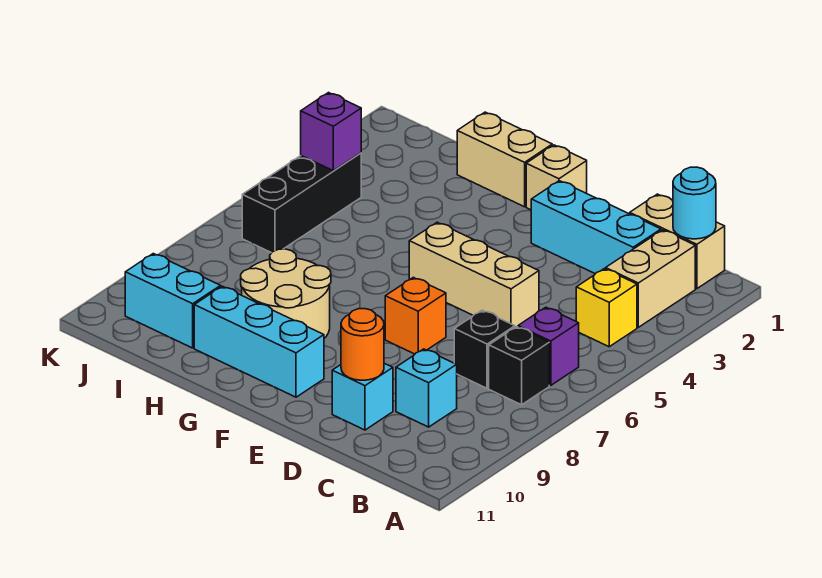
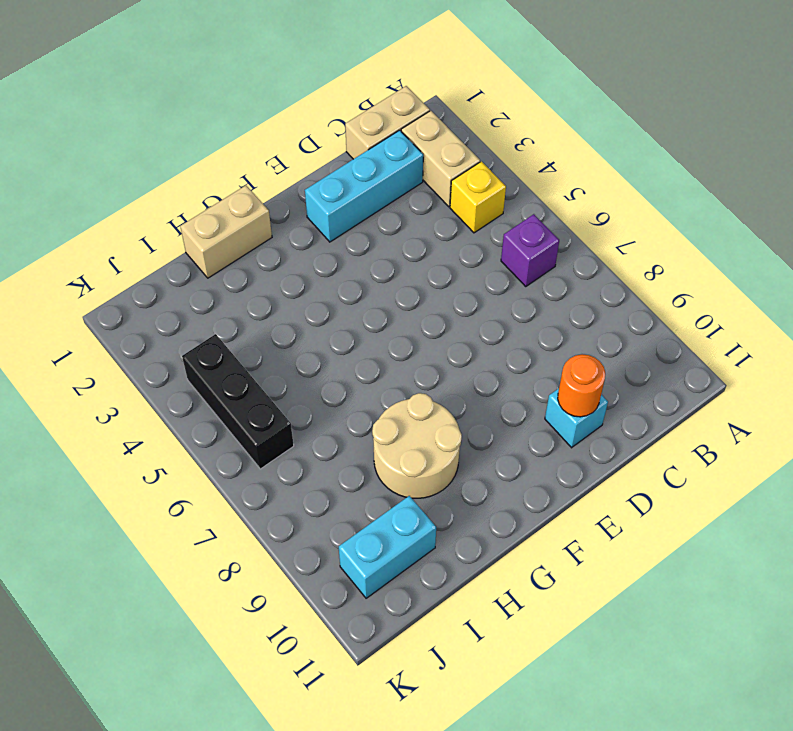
none -> black brick B7 level 1
none -> black brick C7 level 1
none -> cyan brick C9 level 1

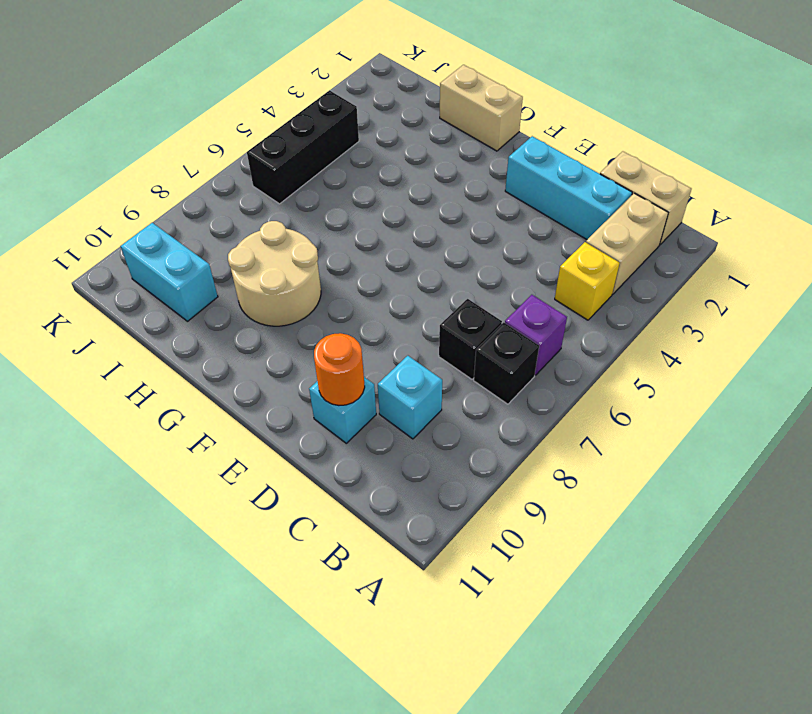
none -> tan brick D5:F5 level 1
none -> orange brick E7 level 1
none -> tan brick F1 level 1

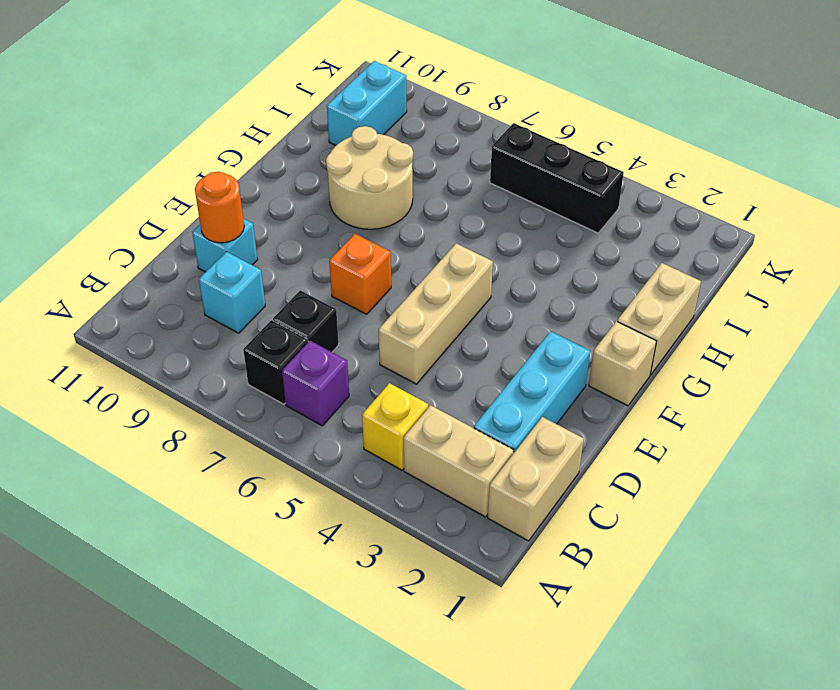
none -> cyan brick F10:H10 level 1
none -> cyan round brick B1 level 2
none -> purple brick J4 level 2

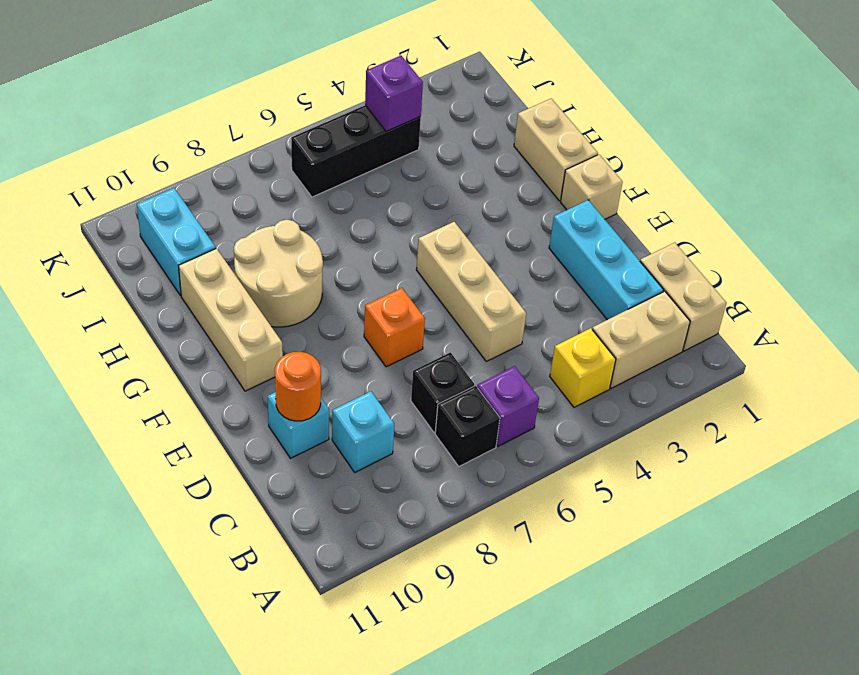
tan brick F10:H10 level 1 -> cyan brick F10:H10 level 1
none -> cyan round brick B1 level 2

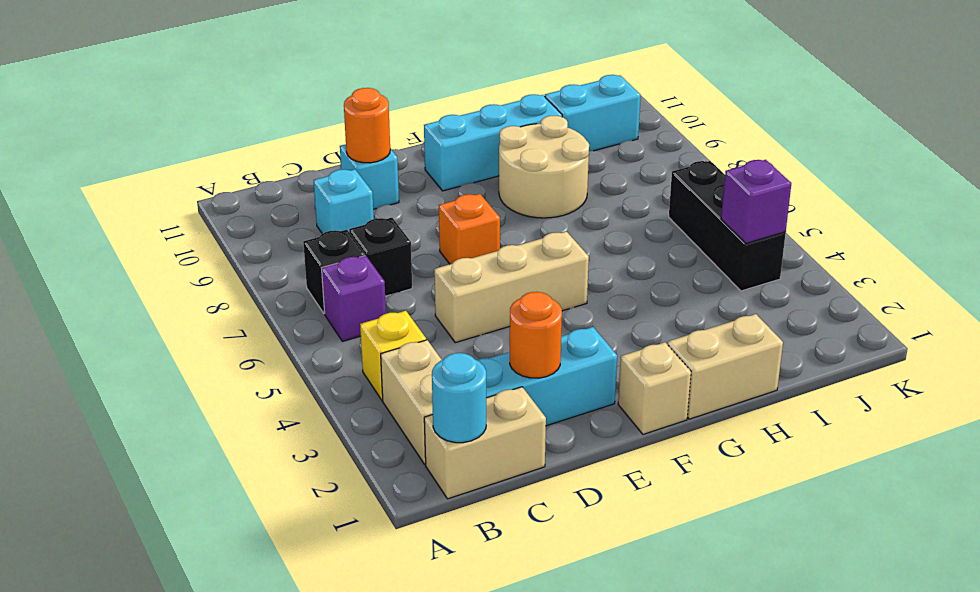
orange round brick D2 level 2 -> none

